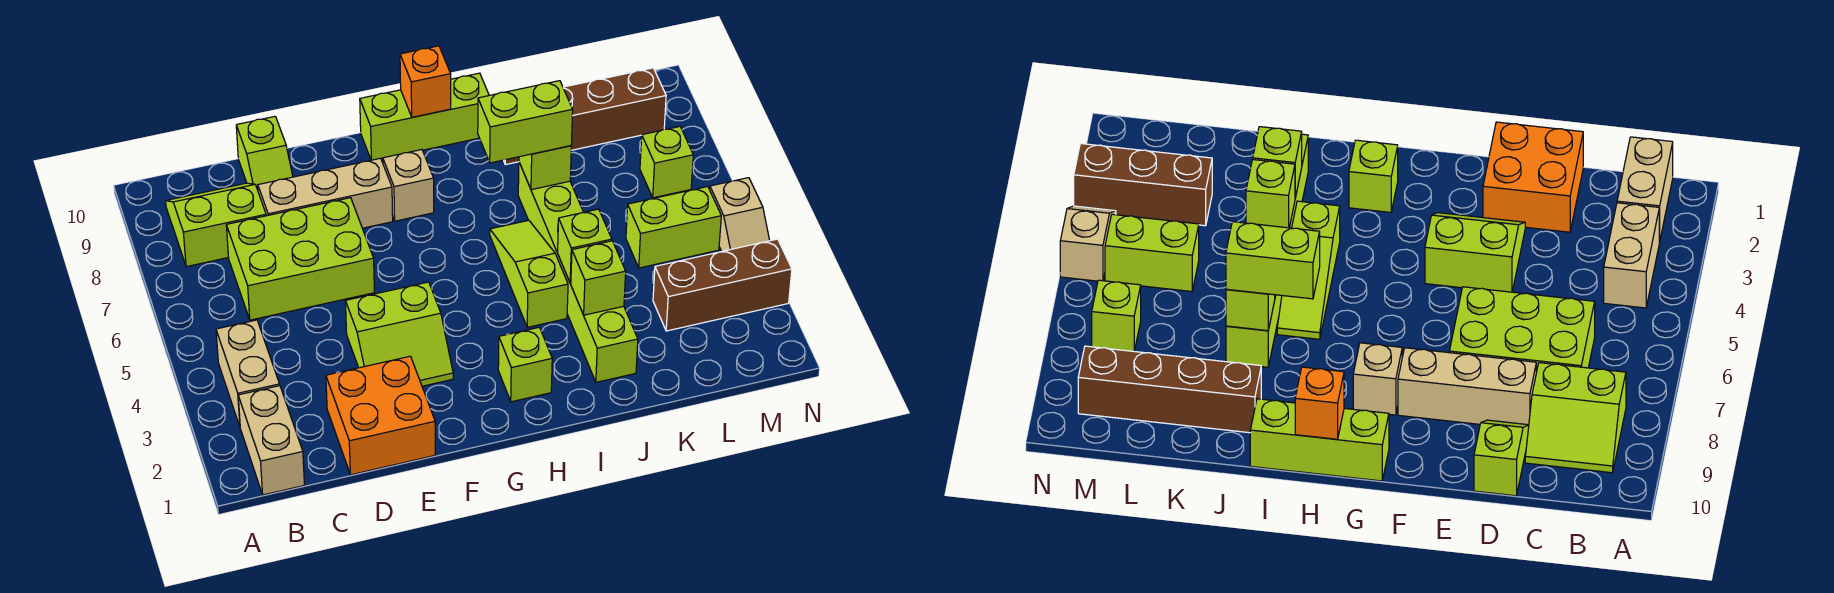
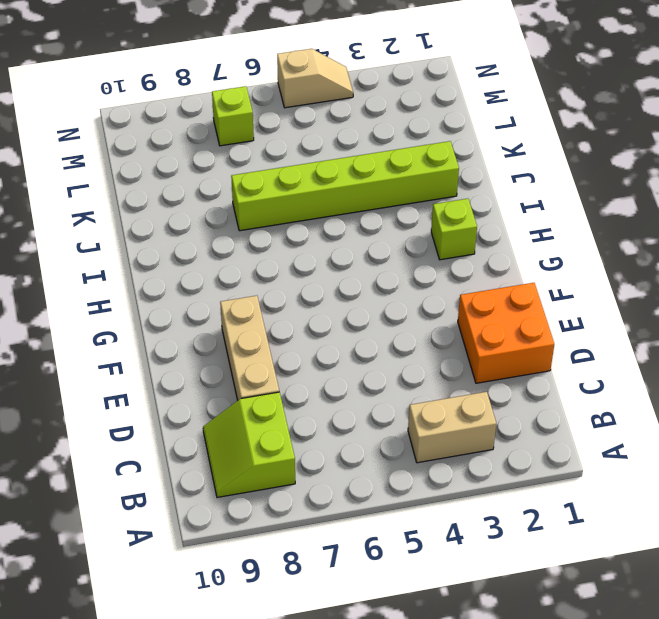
none -> tan brick B1:B2 level 1
none -> lime brick C6:E7 level 1
none -> lime slope D9:D10 level 1 top 10

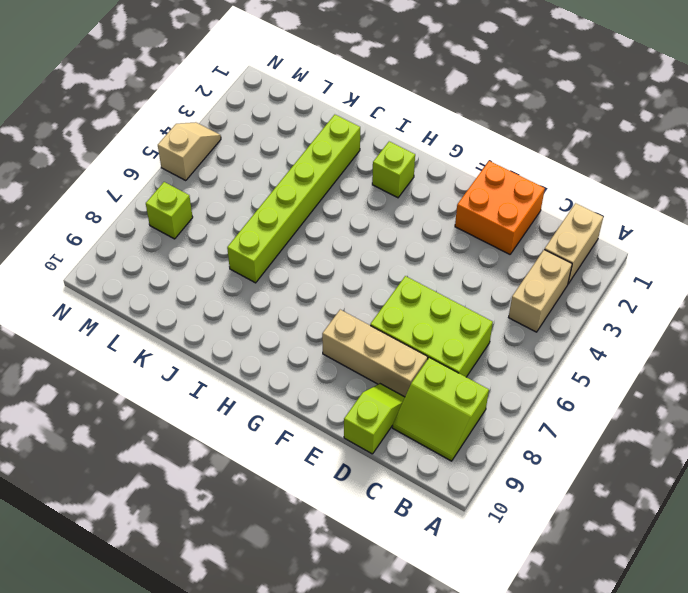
none -> lime slope E3:F4 level 1 top 4
none -> tan brick G8 level 1
none -> lime brick G10:I10 level 1

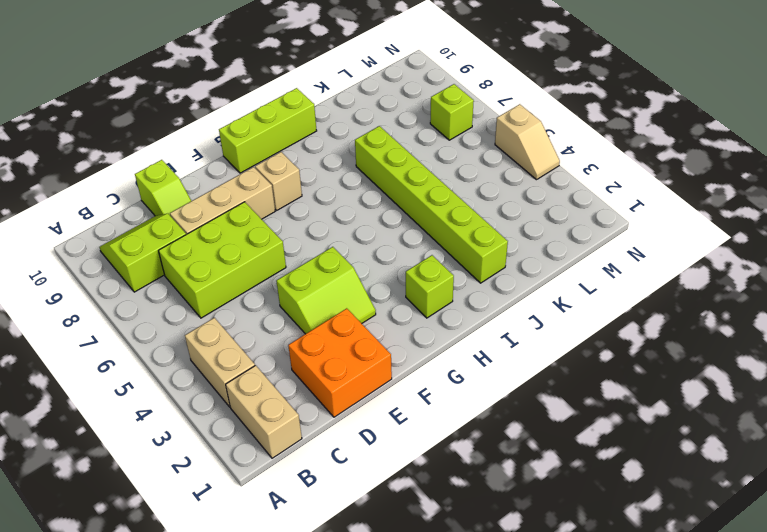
none -> lime slope I4:I6 level 1 top 4
none -> brown brick J9:M9 level 1
none -> brown brick L3:N3 level 1

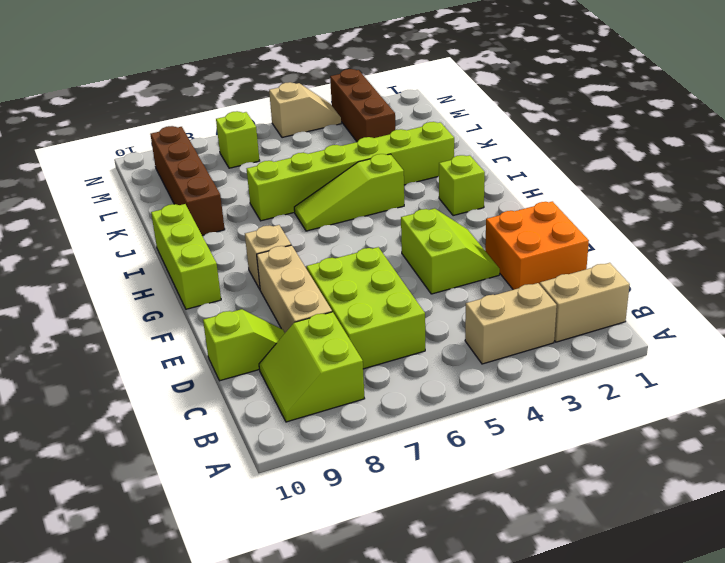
none -> lime brick L5:M5 level 1
none -> orange brick H10 level 2
none -> lime brick J3 level 2

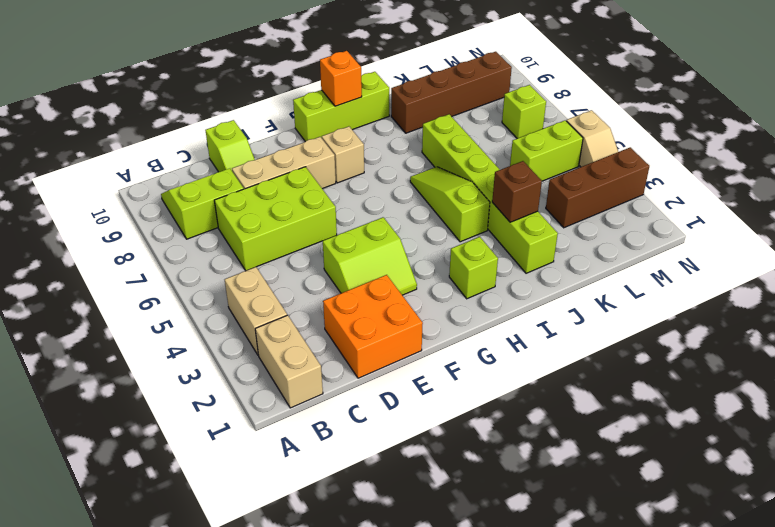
brown brick J3 level 2 -> lime brick J3 level 2
none -> lime brick J4 level 2
none -> lime brick J7 level 2
none -> lime brick I7:J7 level 3

